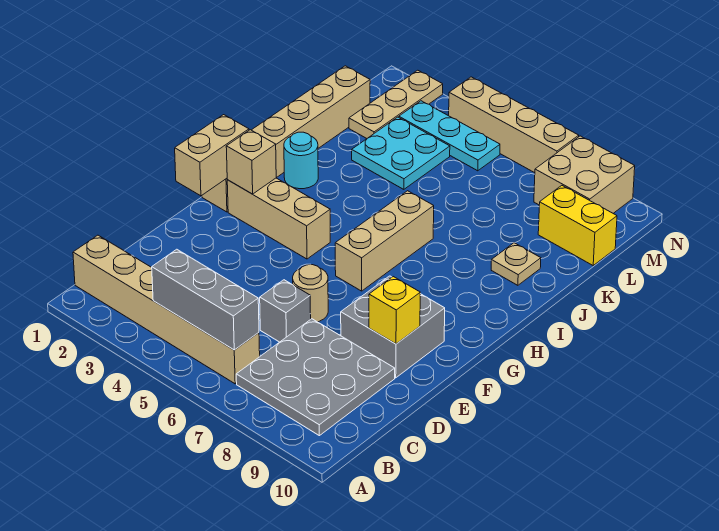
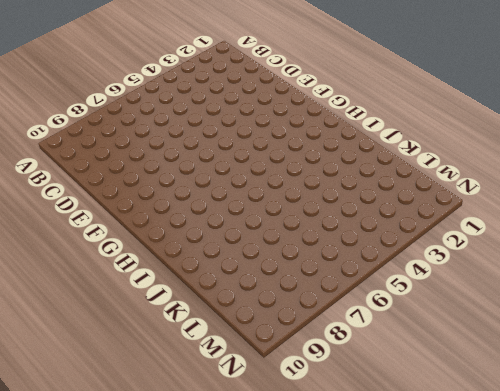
none -> tan brick B1:B6 level 1
none -> grey plate B7:D9 level 1
none -> grey brick D6 level 1

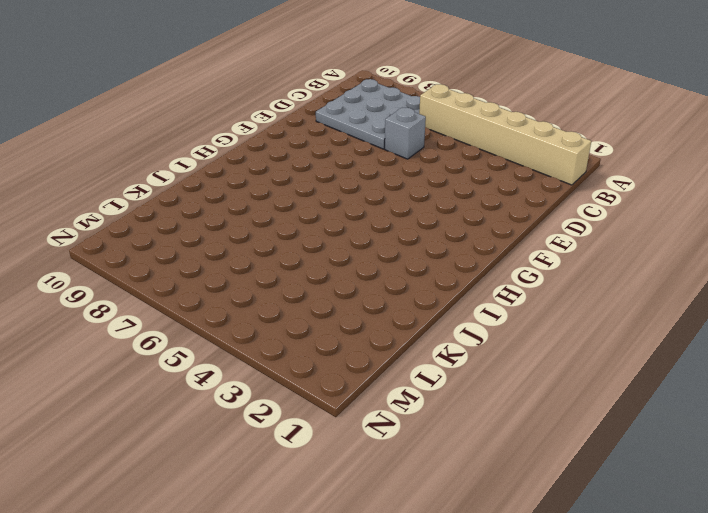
none -> tan round brick E6 level 1
none -> grey brick E8:F9 level 1
none -> tan brick G1:L1 level 1

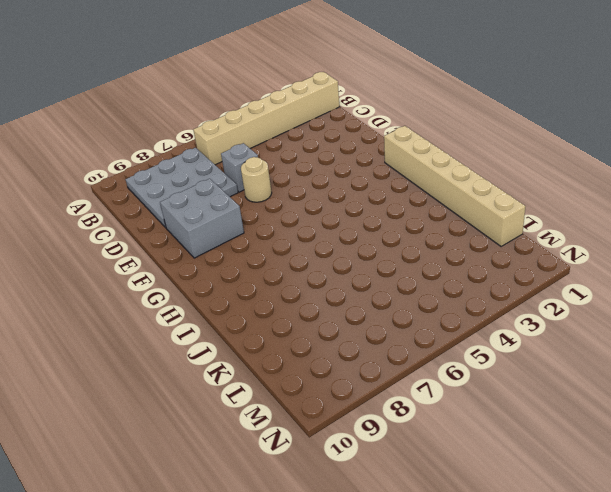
none -> tan brick G2:G4 level 1
none -> tan brick G6:I6 level 1
none -> cyan round brick I2 level 1

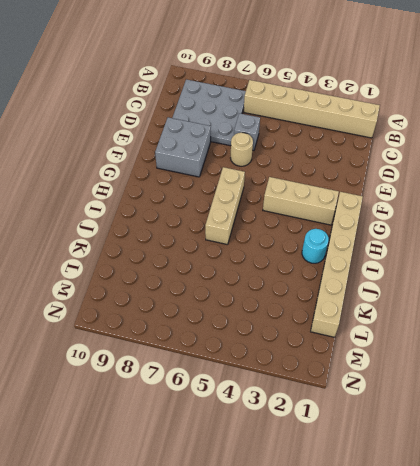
none -> tan plate J9 level 1
none -> cyan plate K3:L4 level 1
none -> tan plate L2:N2 level 1

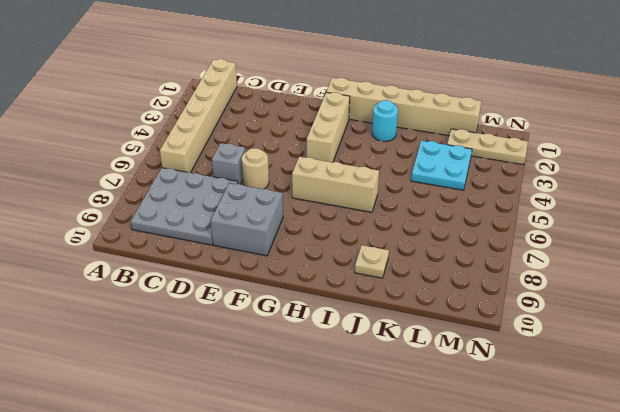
none -> yellow brick L9:L10 level 1
none -> cyan plate M3:M5 level 1
none -> tan brick M8:N9 level 1

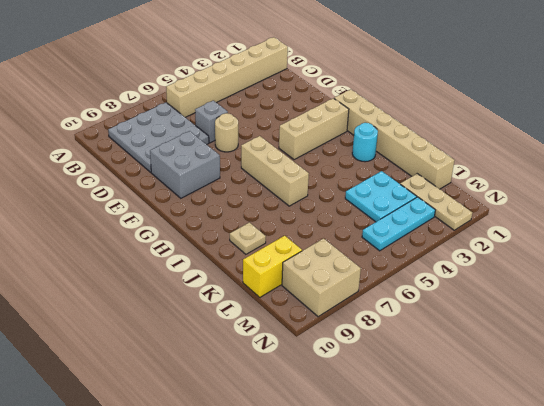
none -> tan brick N4:N7 level 1
none -> grey brick B4:B6 level 2
none -> yellow brick E9 level 2

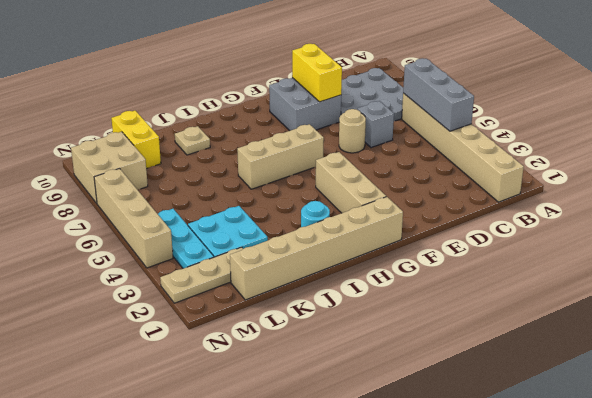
yellow brick E8:E9 level 2 -> yellow brick E9 level 2
none -> tan brick F1:G1 level 2
none -> tan brick G2 level 2

